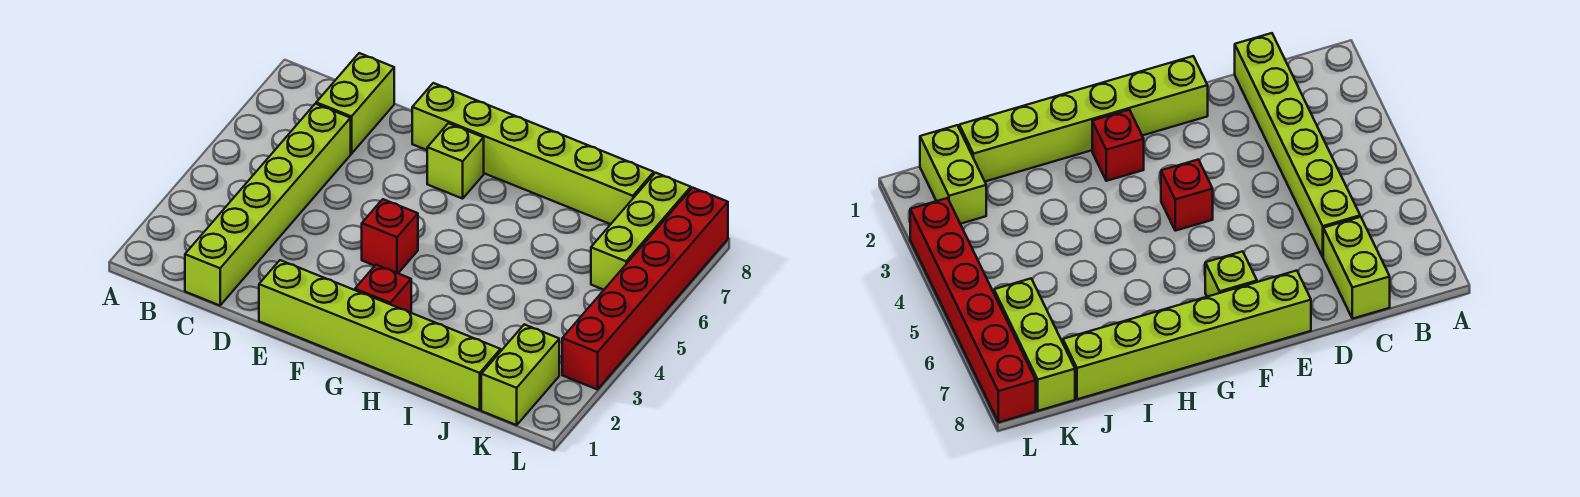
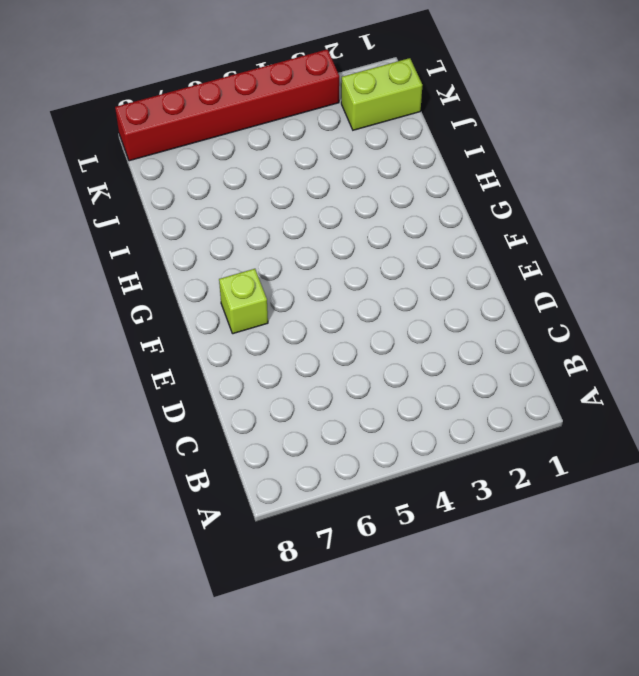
none -> lime brick C1:C6 level 1
none -> lime brick C7:C8 level 1

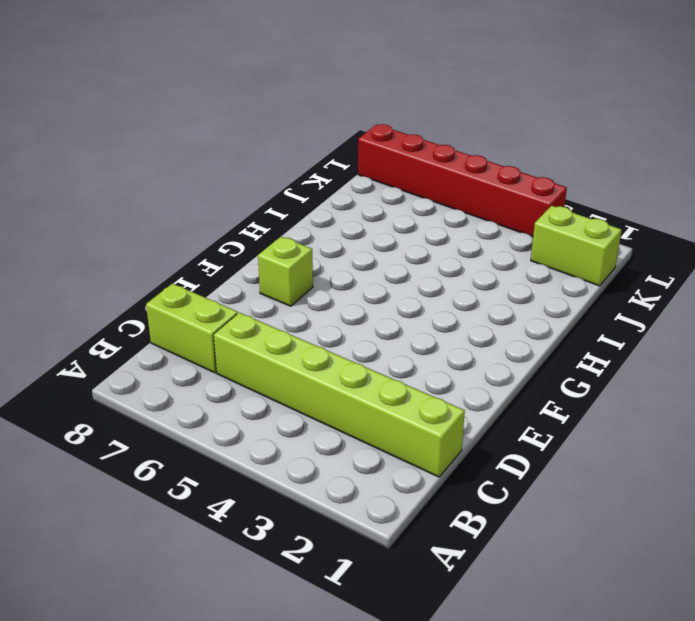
none -> lime brick E1:J1 level 1
none -> lime brick E8:J8 level 1

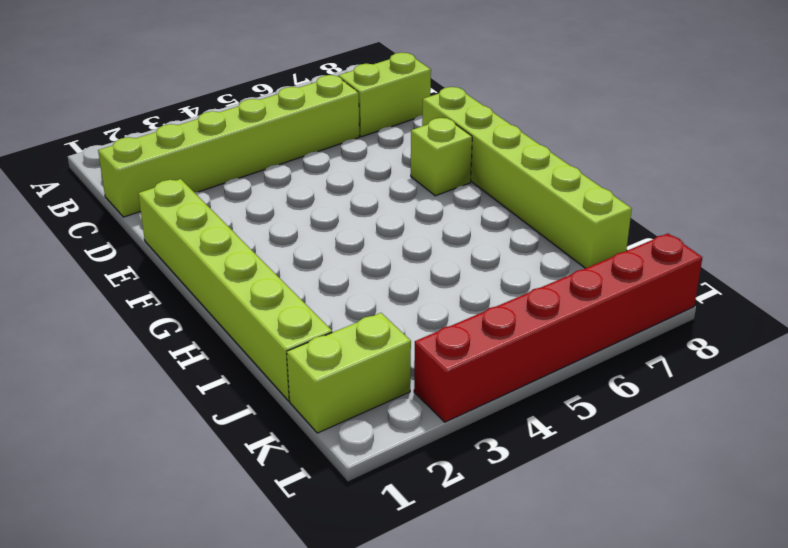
none -> red brick F4 level 1
none -> red brick G2 level 1

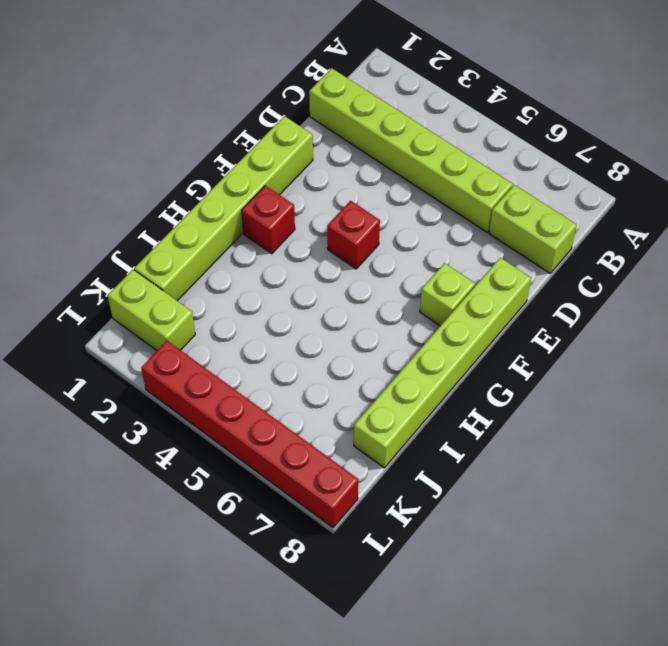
none -> lime brick K6:K8 level 1

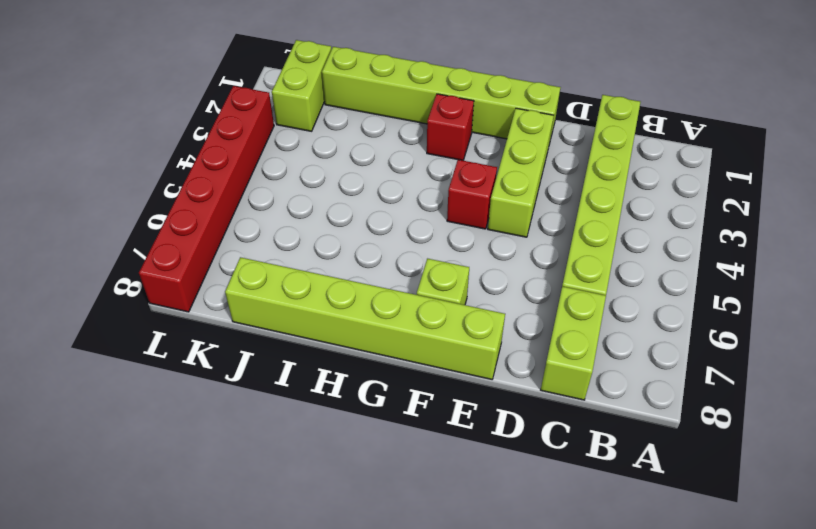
lime brick E2:E4 level 1 -> lime brick K6:K8 level 1

